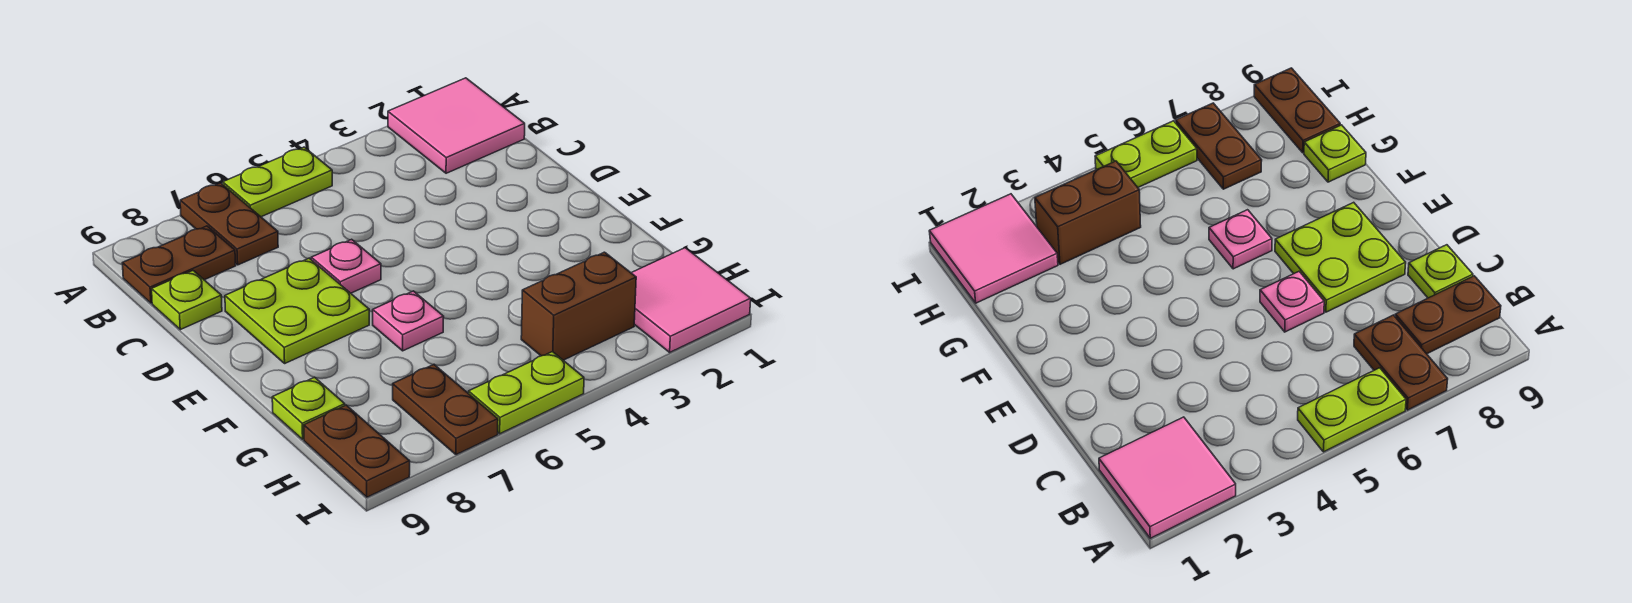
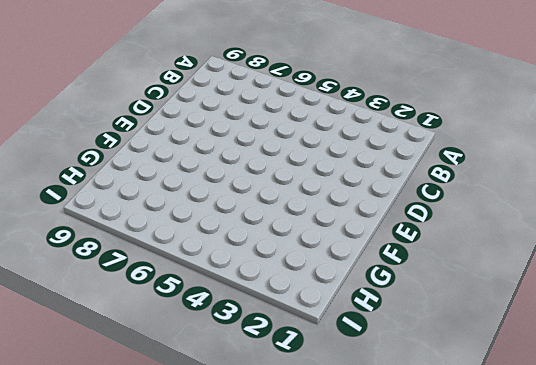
none -> pink tile A1:B2 level 1
none -> lime plate A5:A6 level 1
none -> brown plate A7:B7 level 1

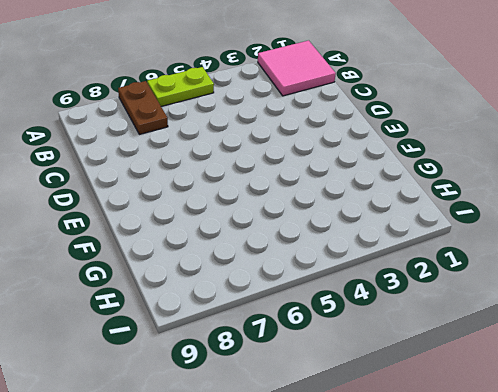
none -> brown plate B8:B9 level 1
none -> lime plate C9 level 1
none -> pink plate D6 level 1

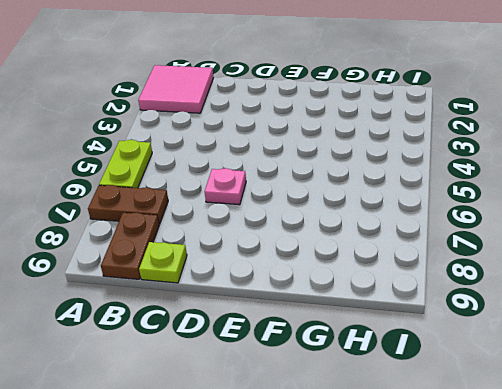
none -> lime plate D7:E8 level 1
none -> pink plate F6 level 1
none -> lime plate G9 level 1

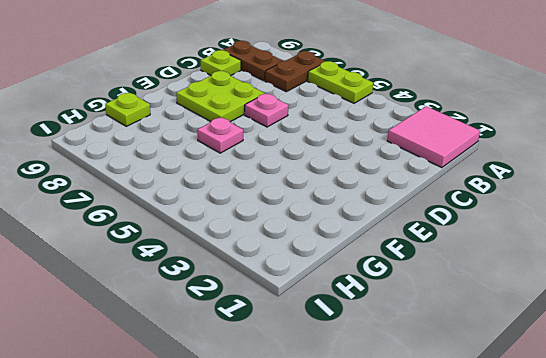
none -> pink tile H1:I2 level 1
none -> brown brick H3:H4 level 1
none -> brown plate H7:I7 level 1

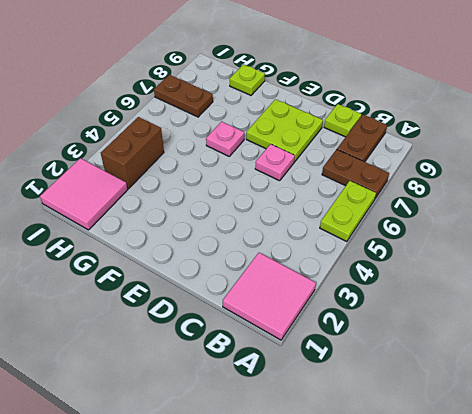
none -> brown plate H9:I9 level 1
none -> lime plate I5:I6 level 1

